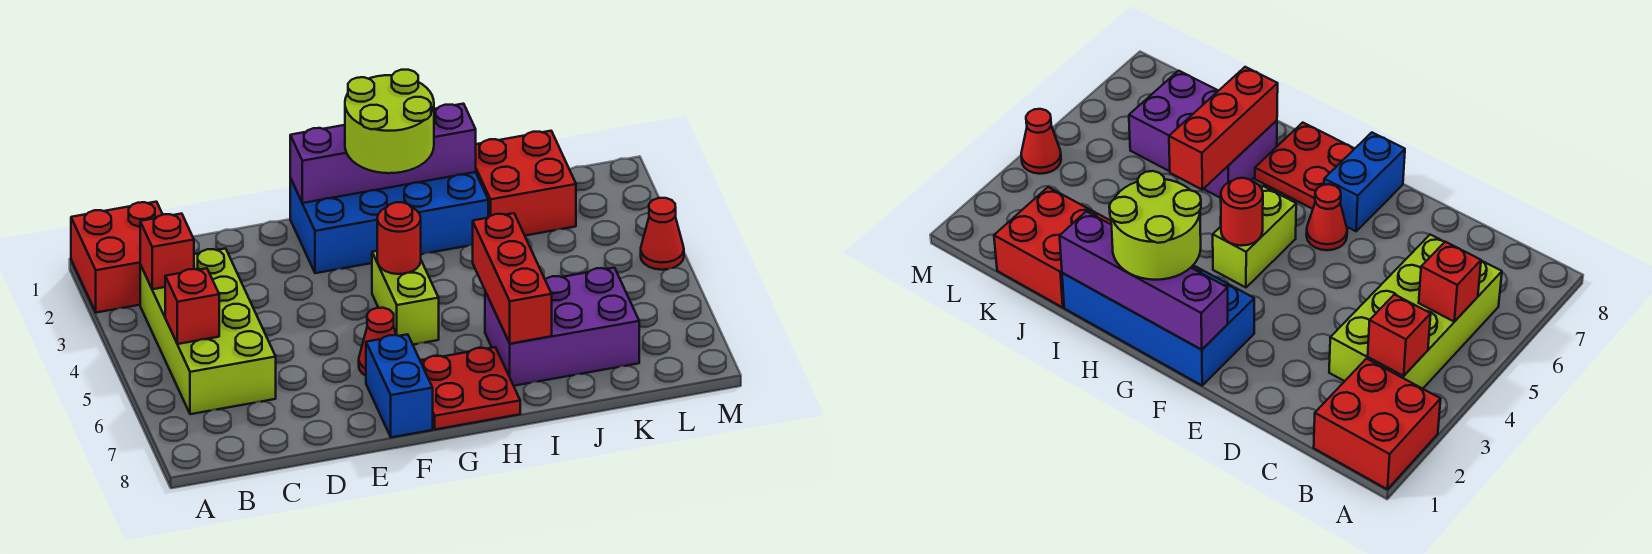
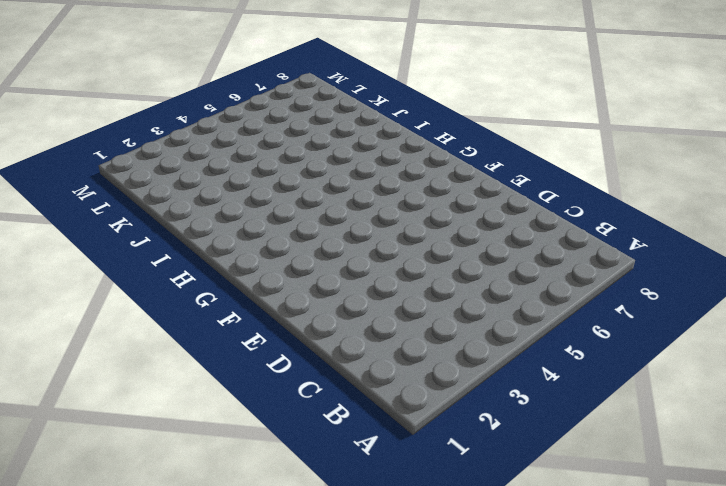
none -> red brick A1:B2 level 1
none -> lime brick B3:C6 level 1
none -> blue brick F1:I2 level 1

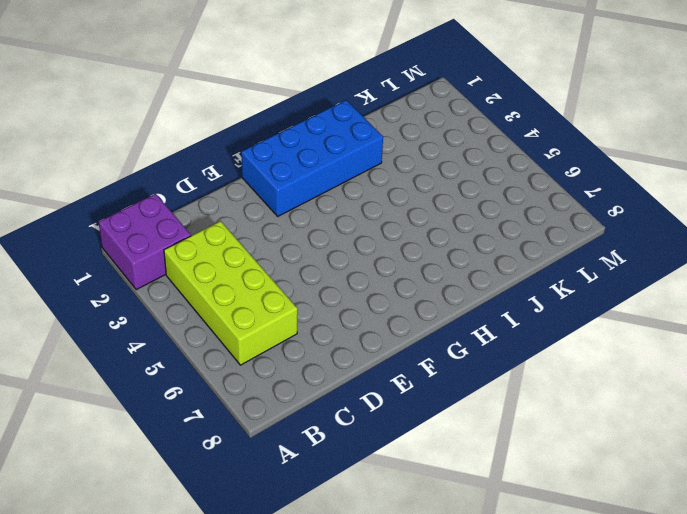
purple brick A1:B2 level 1 -> red brick A1:B2 level 1
none -> red cone F6 level 1
none -> blue brick F7:F8 level 1
none -> lime brick G4:G5 level 1

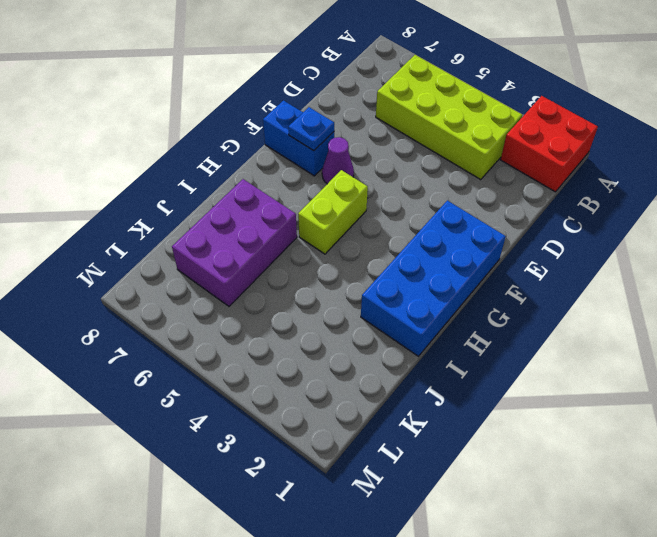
purple cone F6 level 1 -> red cone F6 level 1
blue plate F7 level 2 -> none
lime brick G5:H5 level 1 -> lime brick G4:G5 level 1
none -> red plate G7:H8 level 1
none -> red brick J1:K2 level 1
none -> red cone M4 level 1

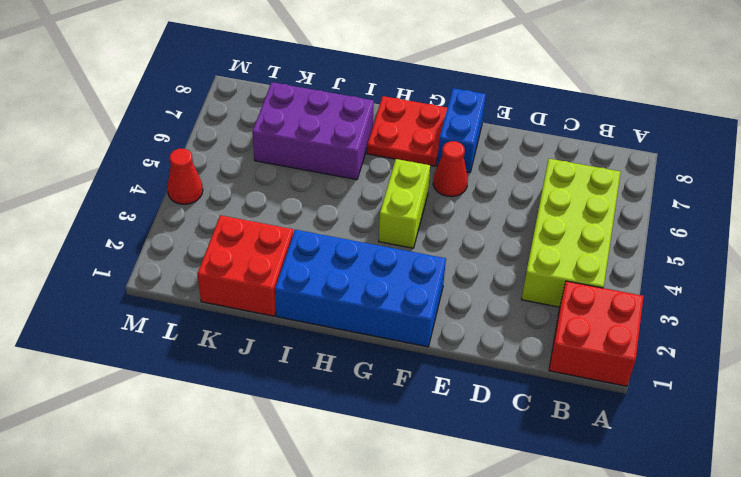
none -> red brick B3 level 2
none -> red brick B5 level 2
none -> purple brick F1:I1 level 2

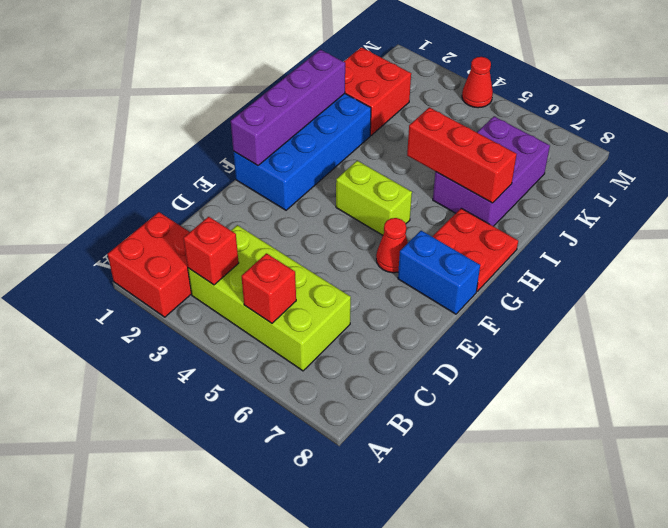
none -> red round brick G4 level 2
none -> lime round brick G1:H2 level 3

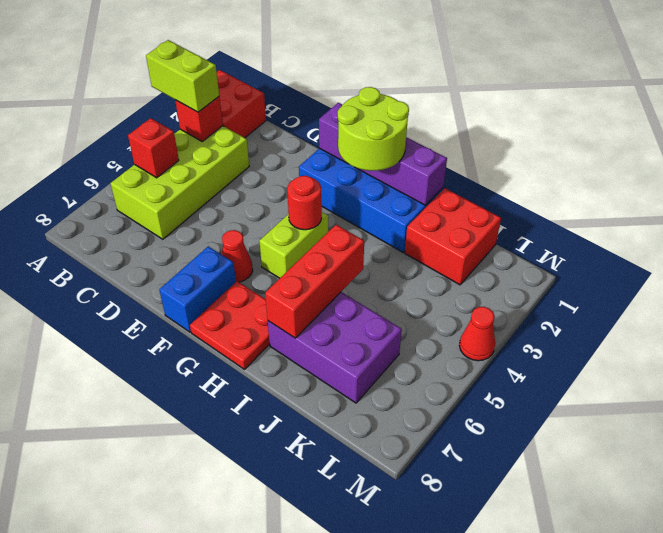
lime brick A3:B3 level 3 -> none

